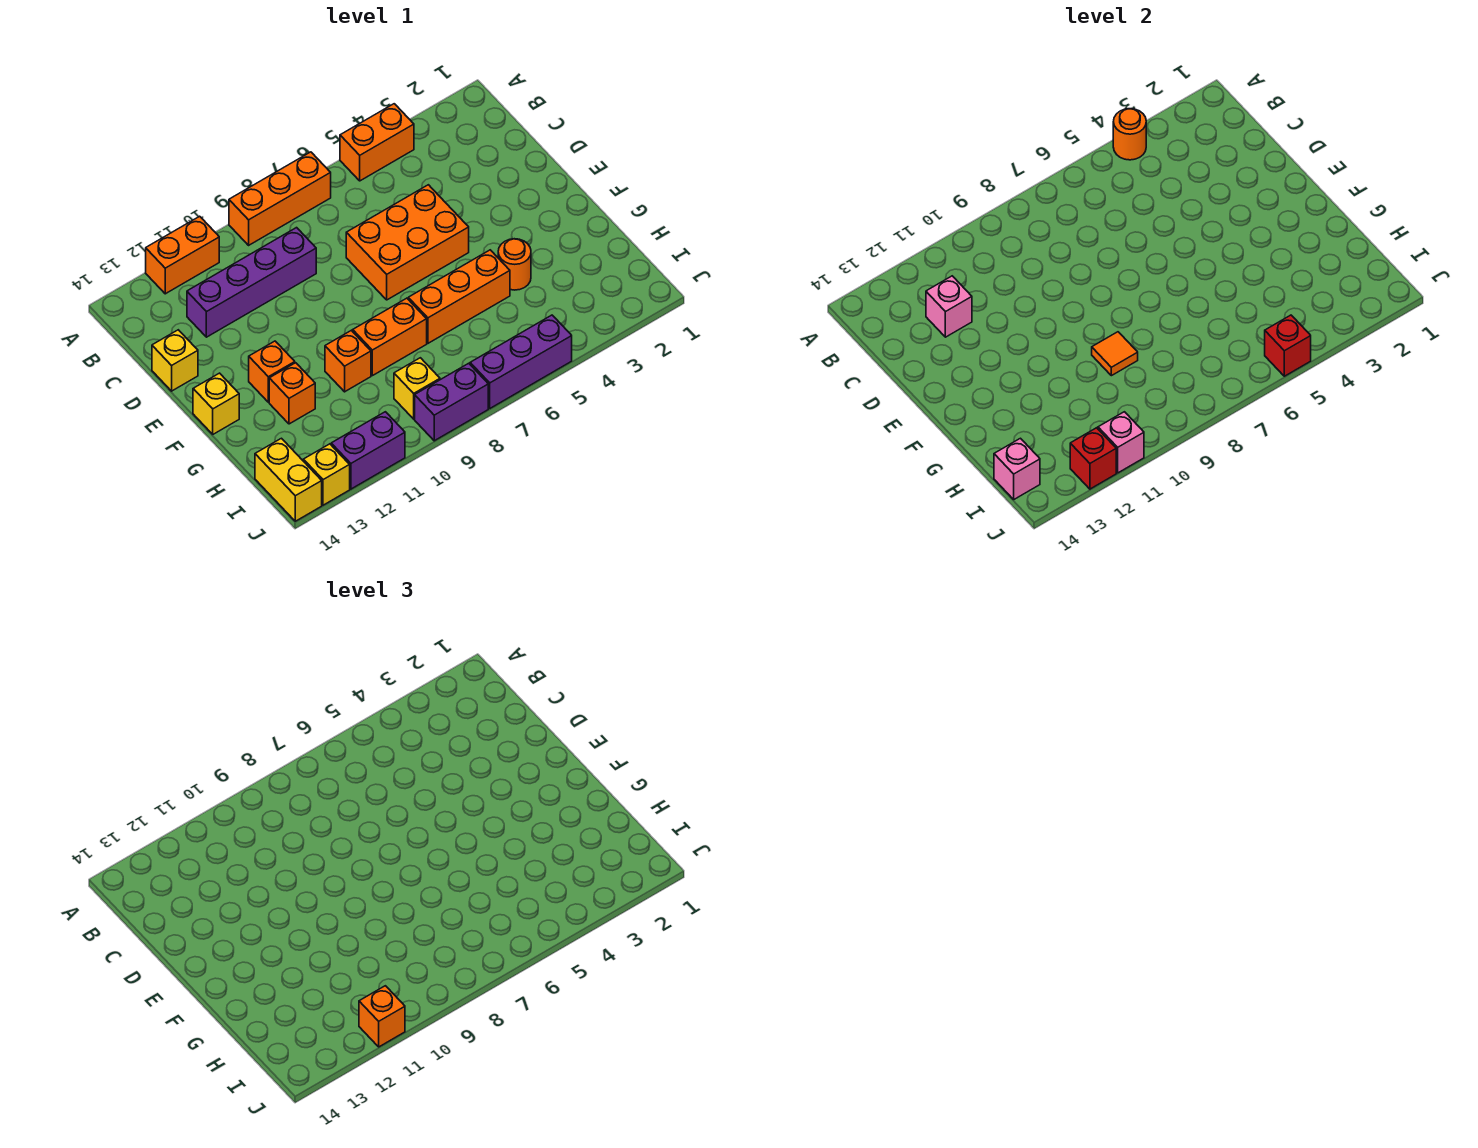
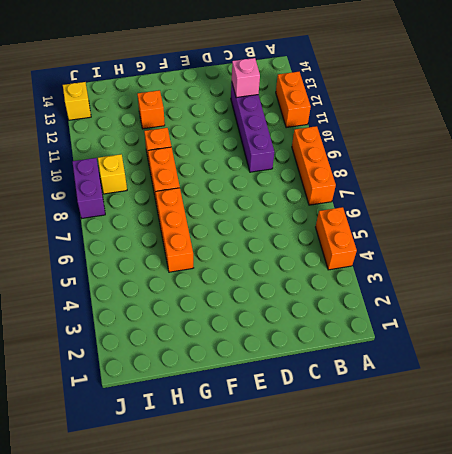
none -> orange brick D5:E7 level 1
none -> yellow brick D14 level 1
none -> orange brick F12 level 1

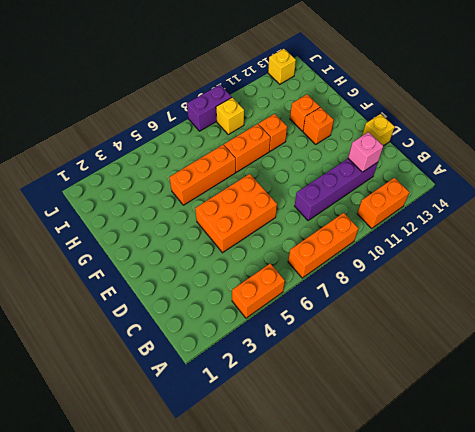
none -> yellow brick F14 level 1
none -> orange round brick G4 level 1
none -> yellow brick I14:J14 level 1

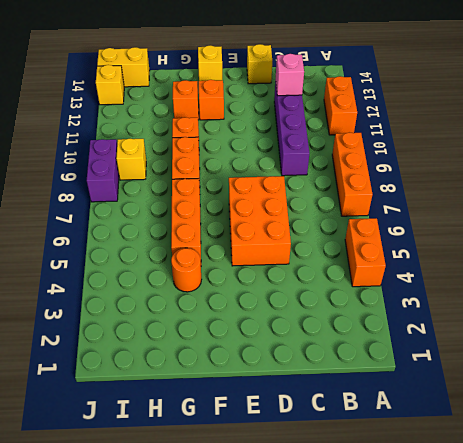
none -> purple brick J5:J7 level 1
none -> purple brick J11:J12 level 1
none -> orange round brick A4 level 2

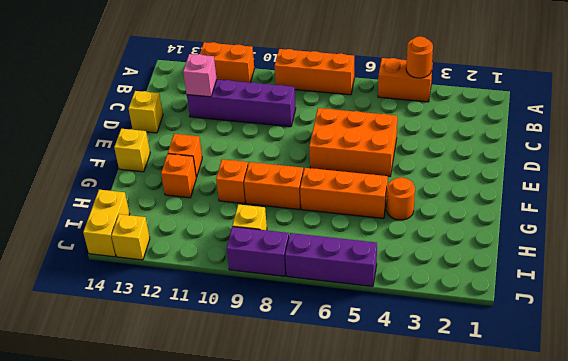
none -> purple brick J11:J12 level 1
none -> orange tile G9 level 2
none -> pink brick I14 level 2

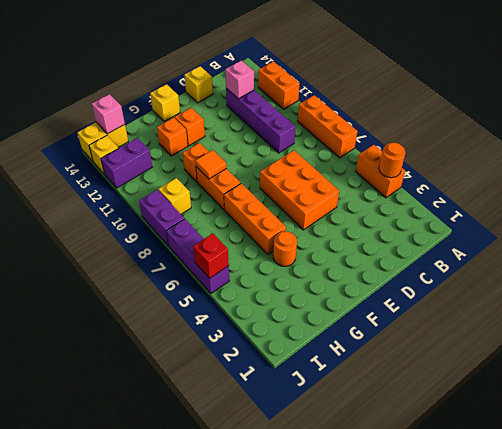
purple brick I12:J12 level 1 -> purple brick J11:J12 level 1
none -> pink brick J11 level 2
none -> red brick J12 level 2
none -> orange brick J11 level 3

